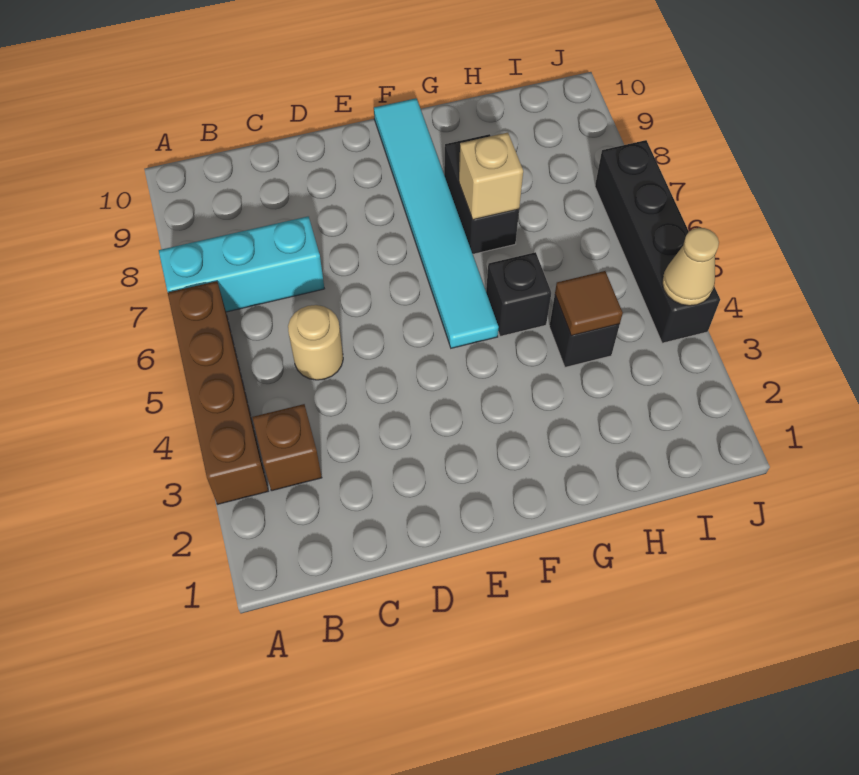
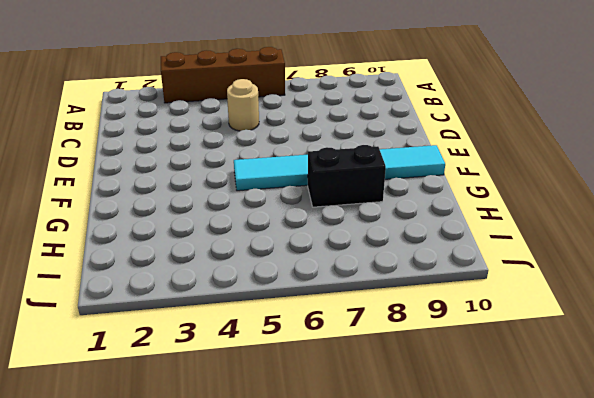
none -> cyan brick A7:C7 level 1
none -> brown brick B3 level 1
none -> black brick G5 level 1

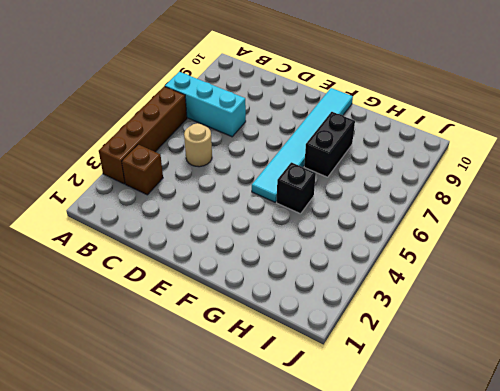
none -> black brick H4 level 1
none -> black brick J4:J7 level 1
none -> tan brick G7 level 2

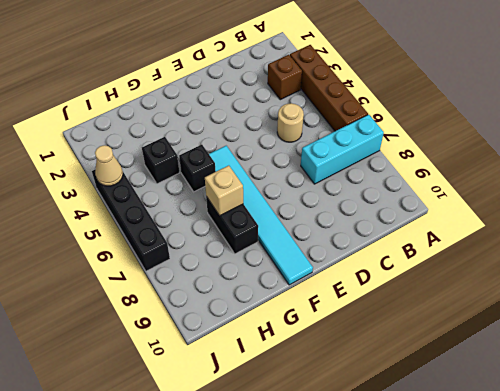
none -> brown tile H4 level 2

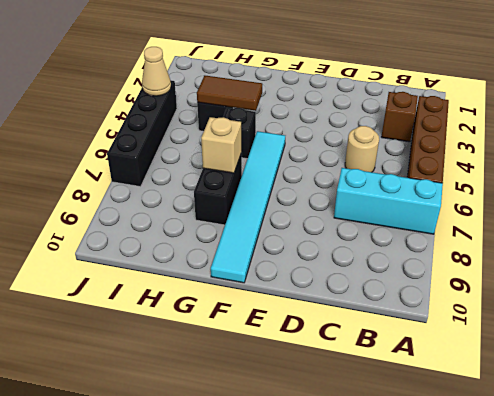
brown tile G4:H4 level 2 -> brown tile H4 level 2

